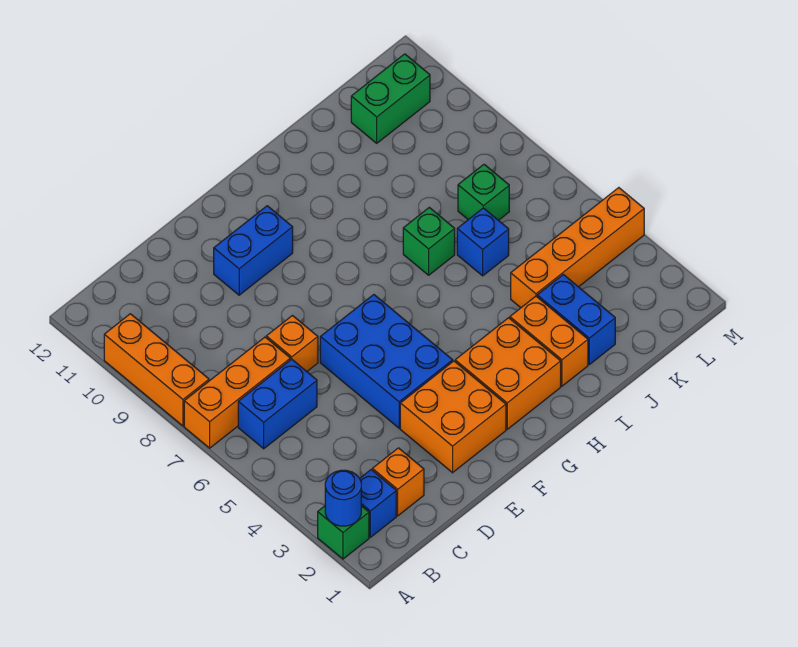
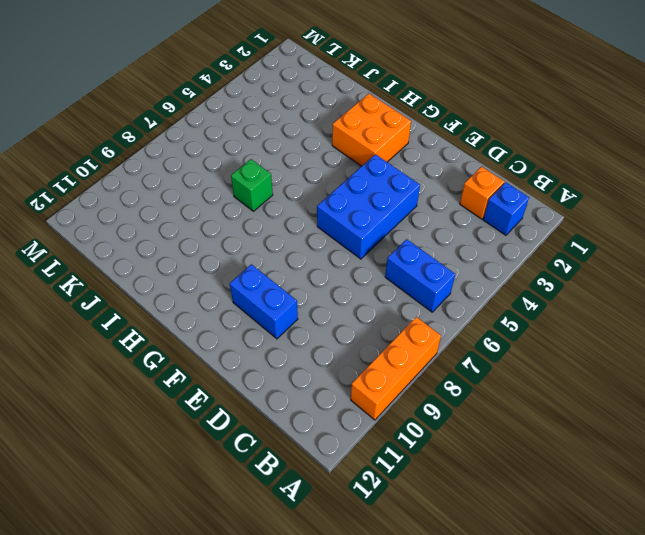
none -> green brick A2 level 1
none -> orange brick A7:C7 level 1
none -> orange brick D7 level 1

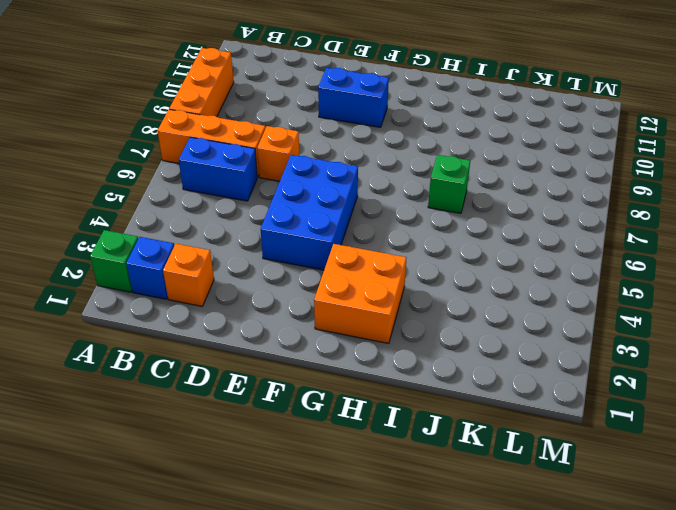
none -> orange brick E2:F3 level 1
none -> orange brick I2:I3 level 1
none -> blue brick J2:J3 level 1

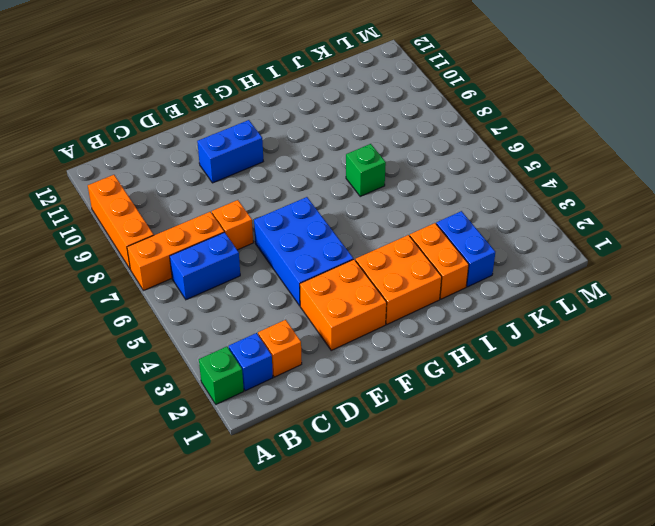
none -> orange brick J4:M4 level 1
none -> blue brick J6 level 1
none -> green brick K7 level 1

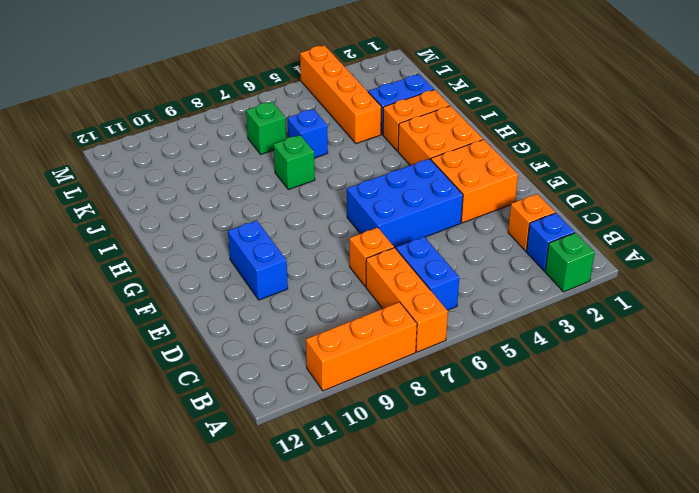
none -> green brick K11:L11 level 1
none -> blue round brick A2 level 2

